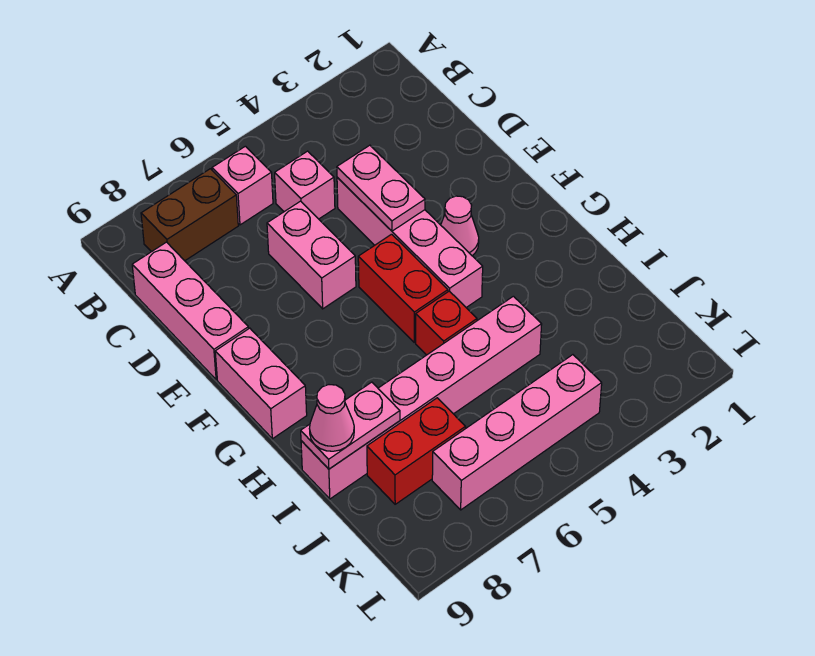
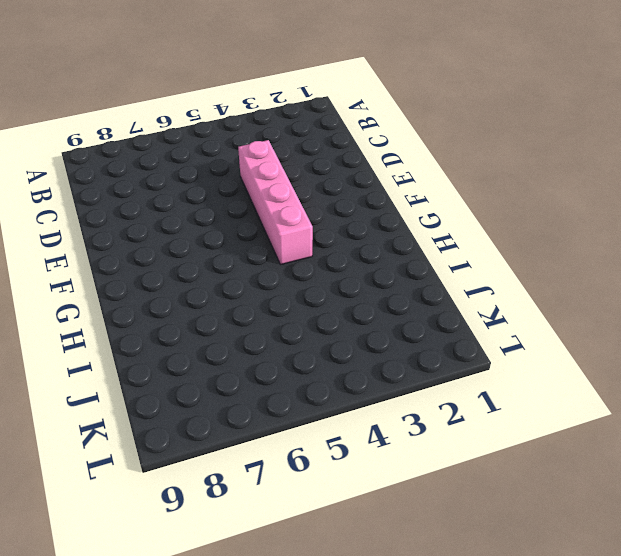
none -> pink brick B6 level 1
none -> brown brick B7:B8 level 1
none -> pink brick C5 level 1

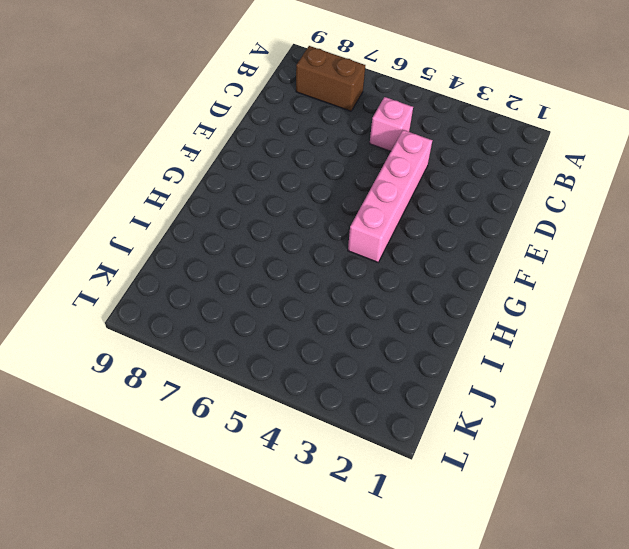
none -> pink brick B6 level 1
none -> pink brick C9:E9 level 1
none -> pink brick D6:E6 level 1

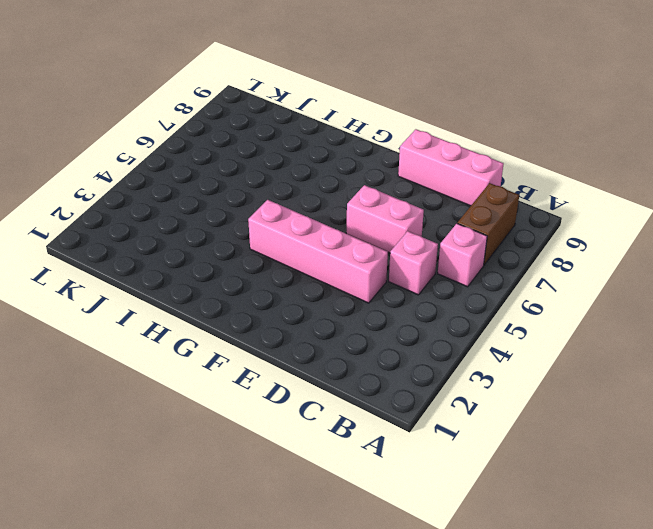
none -> pink cone F3 level 1
none -> red brick F5:G5 level 1
none -> pink brick F9:G9 level 1

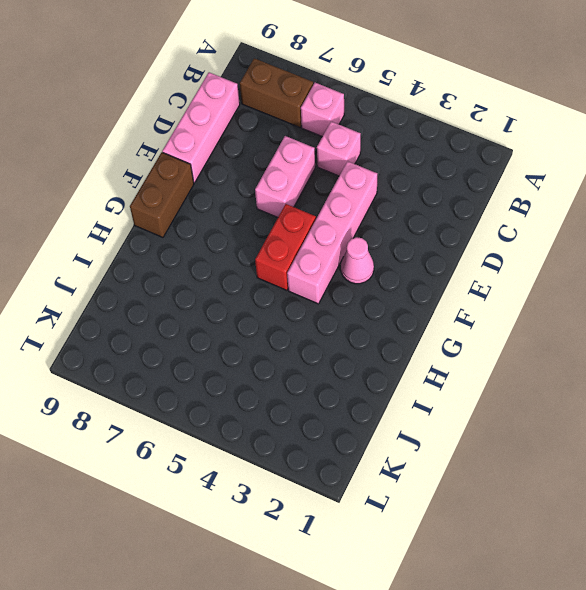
brown brick F9:G9 level 1 -> pink brick F9:G9 level 1
none -> red brick H5 level 1
none -> pink brick I4:I9 level 1
none -> red brick J7:J8 level 1

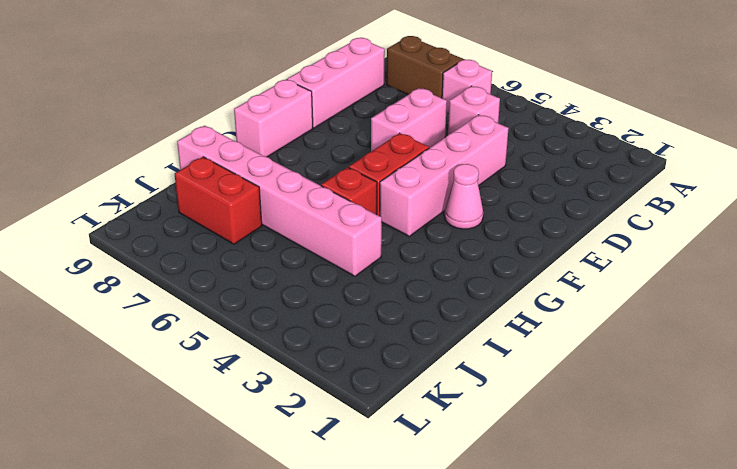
none -> pink brick K4:K7 level 1
none -> pink plate D4:E4 level 2
none -> pink plate I8:I9 level 2

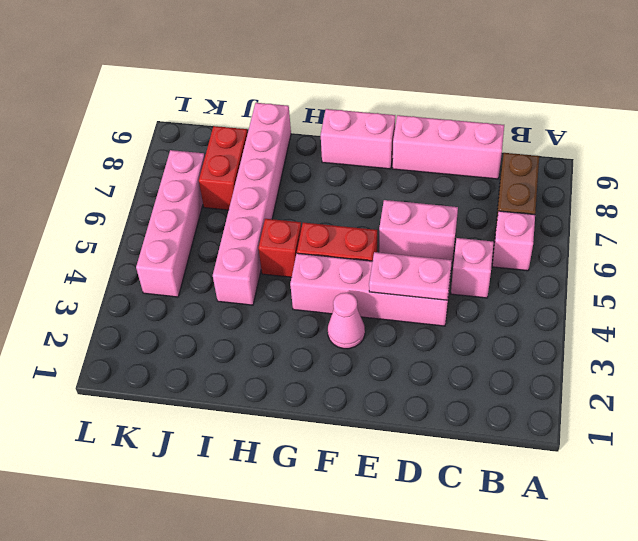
none -> pink plate I8:I9 level 2
none -> pink cone I9 level 3

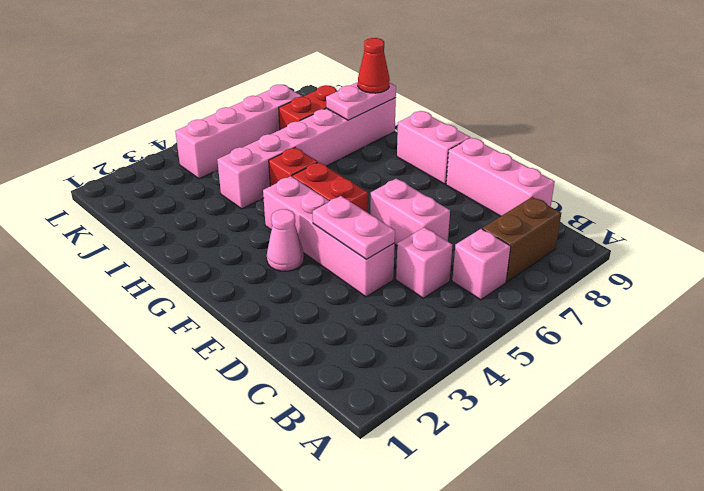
red cone I9 level 3 -> pink cone I9 level 3

